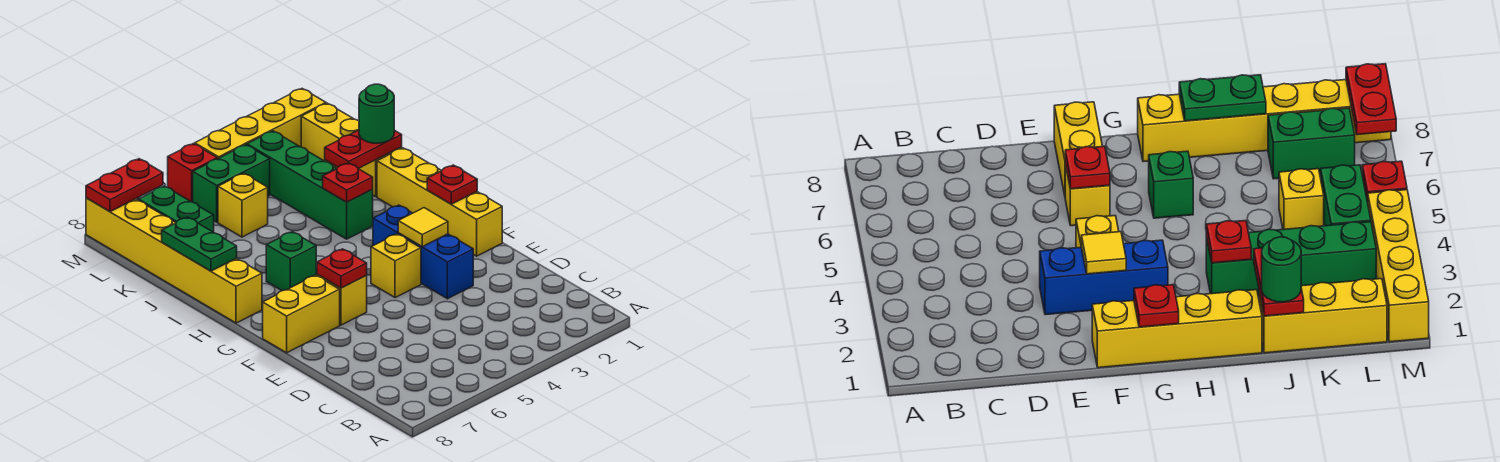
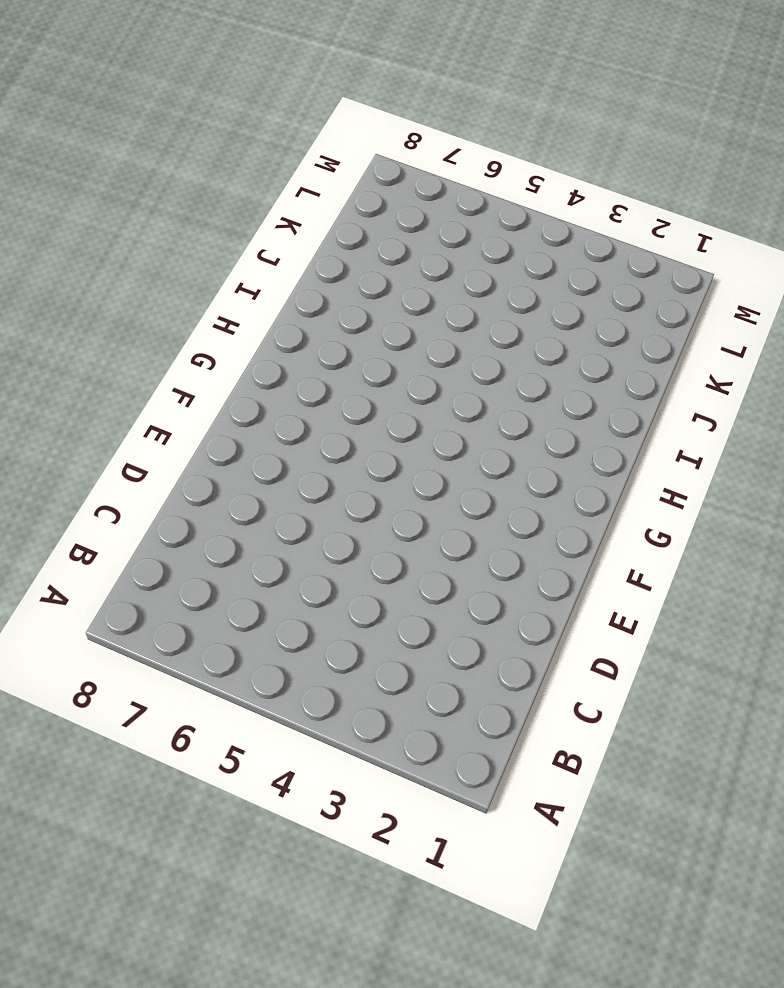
none -> blue brick E3:G3 level 1
none -> yellow brick F1:I1 level 1
none -> yellow brick F4 level 1

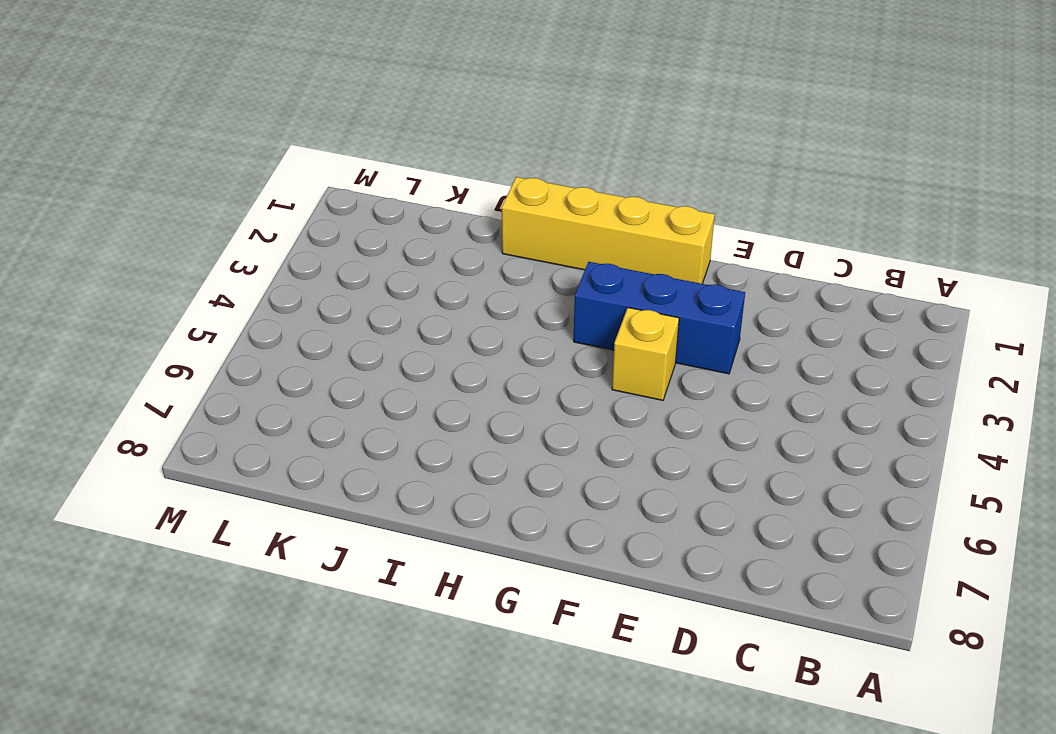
none -> yellow brick F6 level 1
none -> yellow brick F7:F8 level 1
none -> green brick H6 level 1

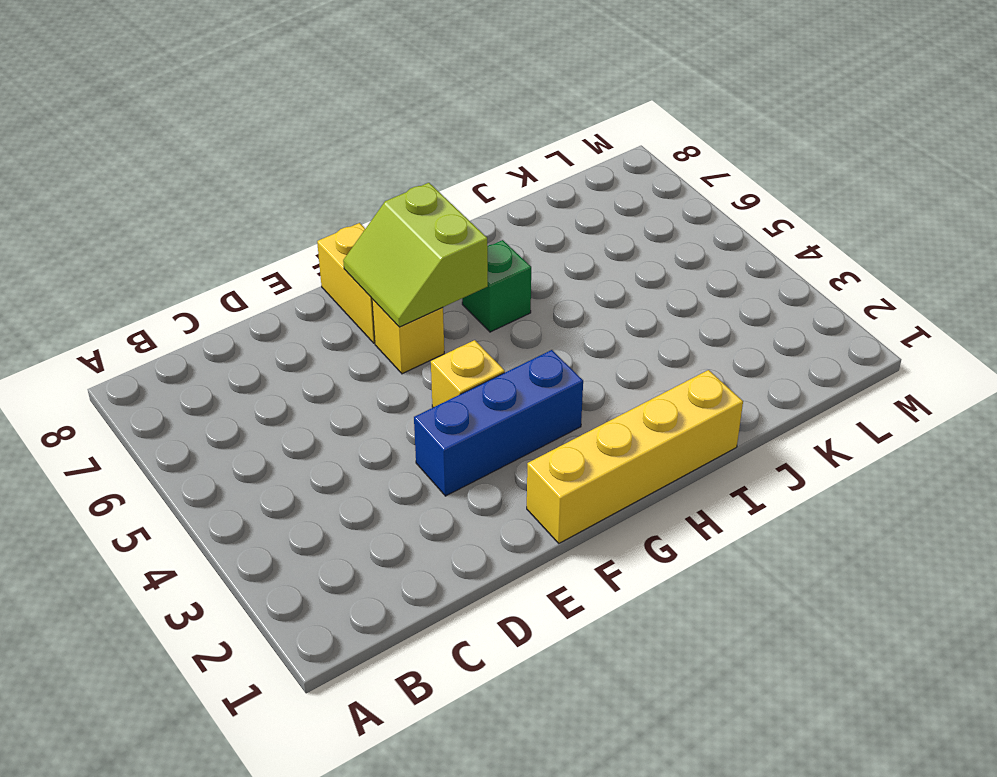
lime slope F6:G7 level 2 top G -> red plate F6 level 2
none -> yellow brick H8:M8 level 1
none -> green brick I3:L3 level 1
none -> yellow brick J1:L1 level 1

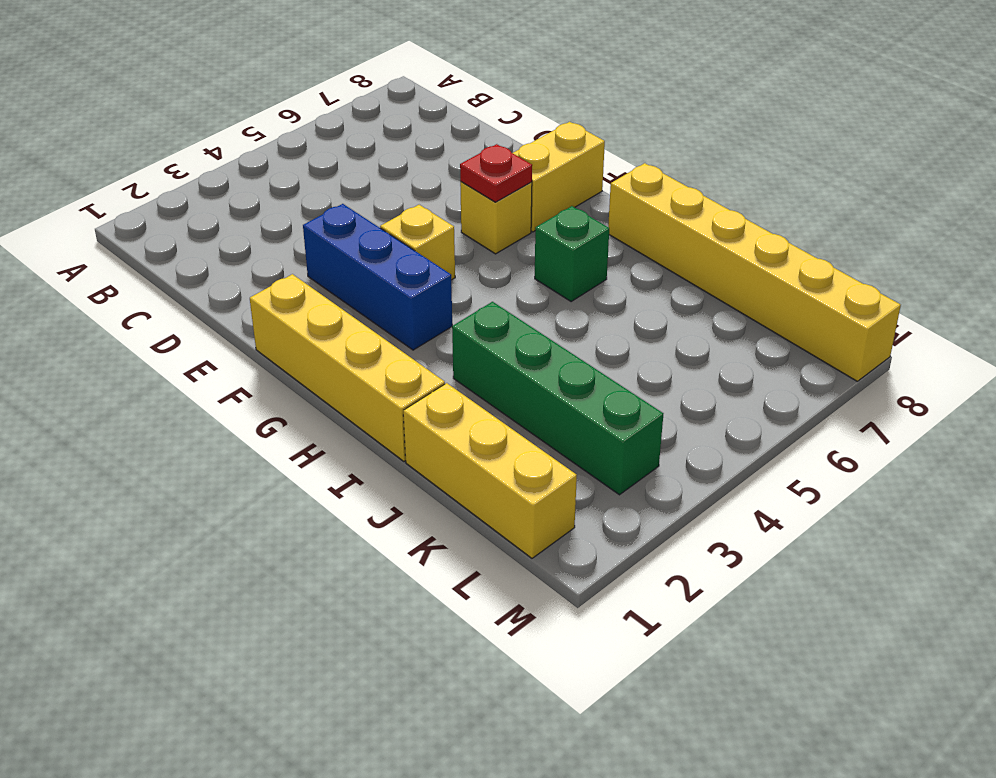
none -> yellow brick K5 level 1
none -> green brick K7:L7 level 1
none -> green brick L4:L5 level 1

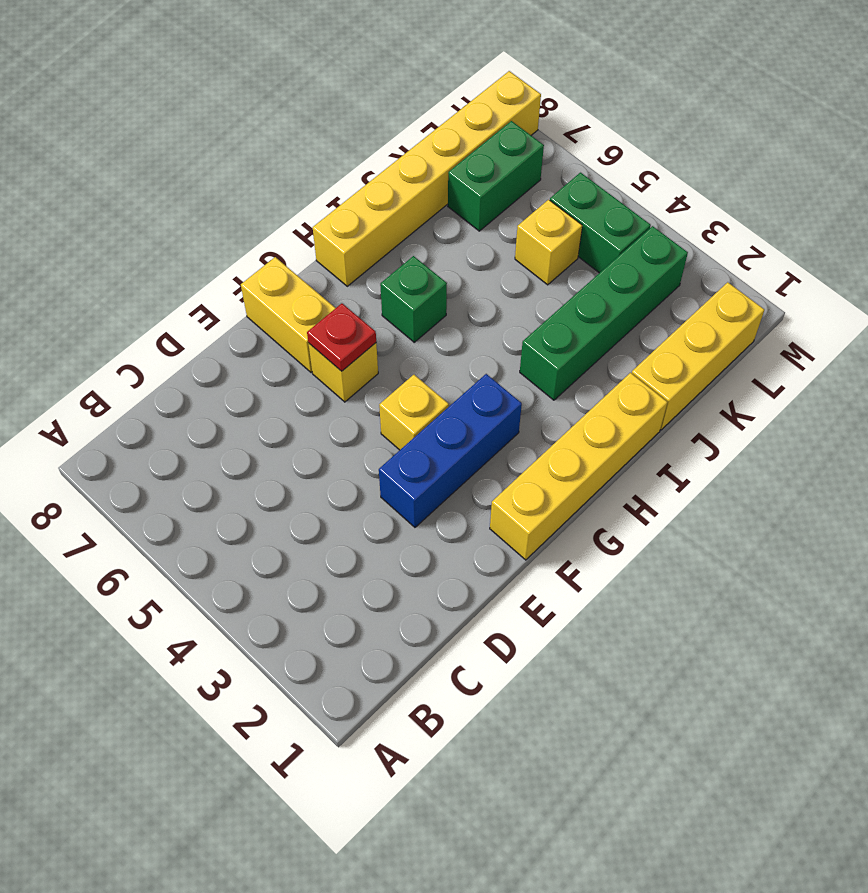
none -> yellow brick M1:M4 level 1
none -> red brick M5 level 1
none -> yellow tile F3 level 2

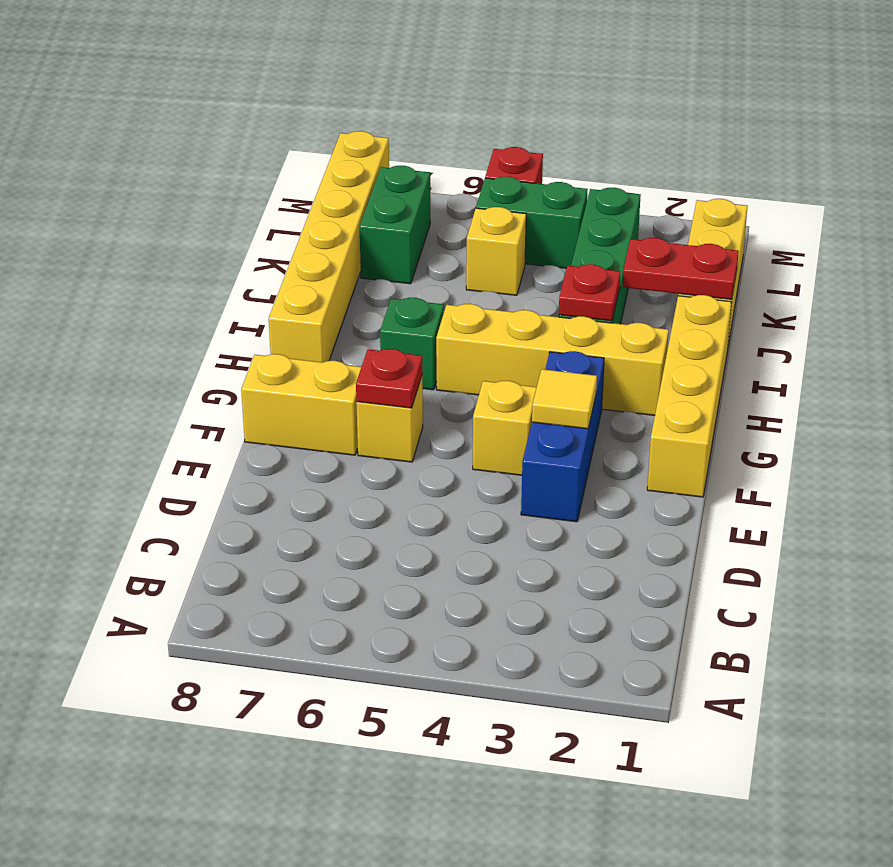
yellow brick H2:H5 level 1 -> yellow brick M1:M4 level 1
none -> red plate G1 level 2
none -> green plate I8:J8 level 2
none -> red plate M7:M8 level 2

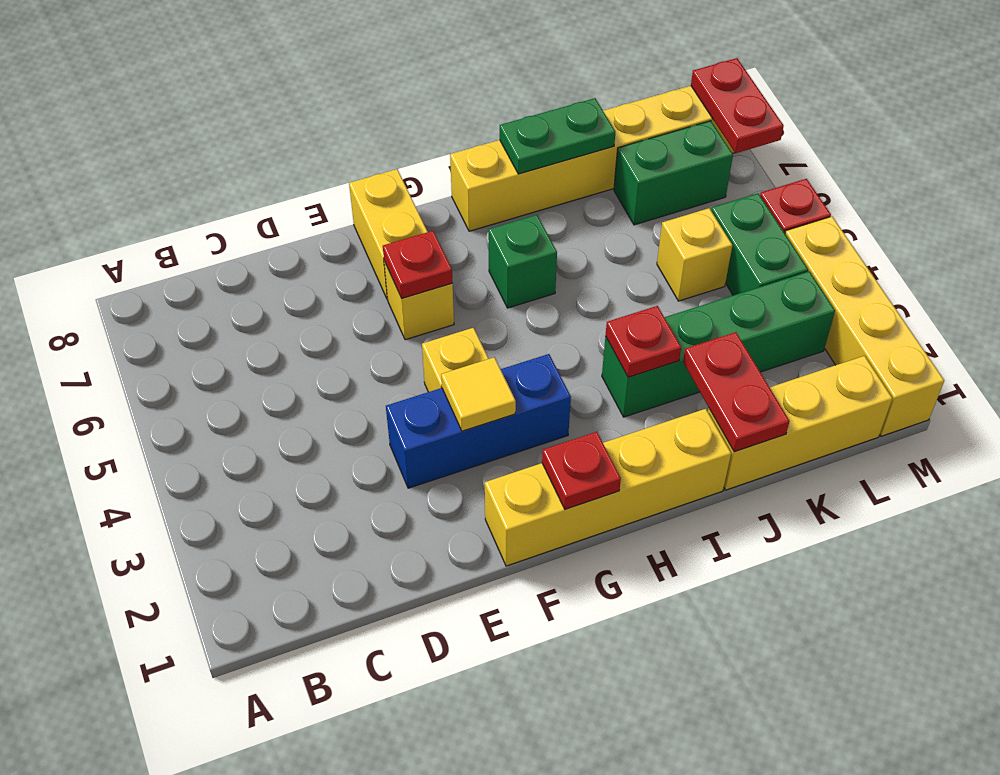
none -> green round brick J1 level 3

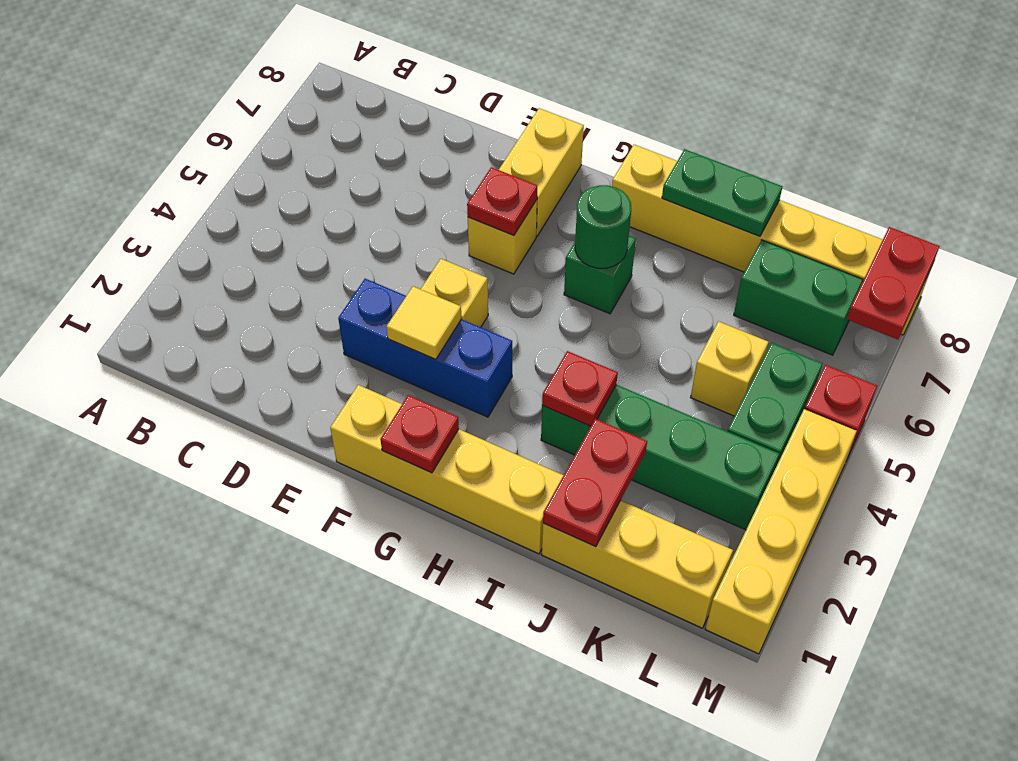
green round brick H6 level 2 -> green round brick J1 level 3

